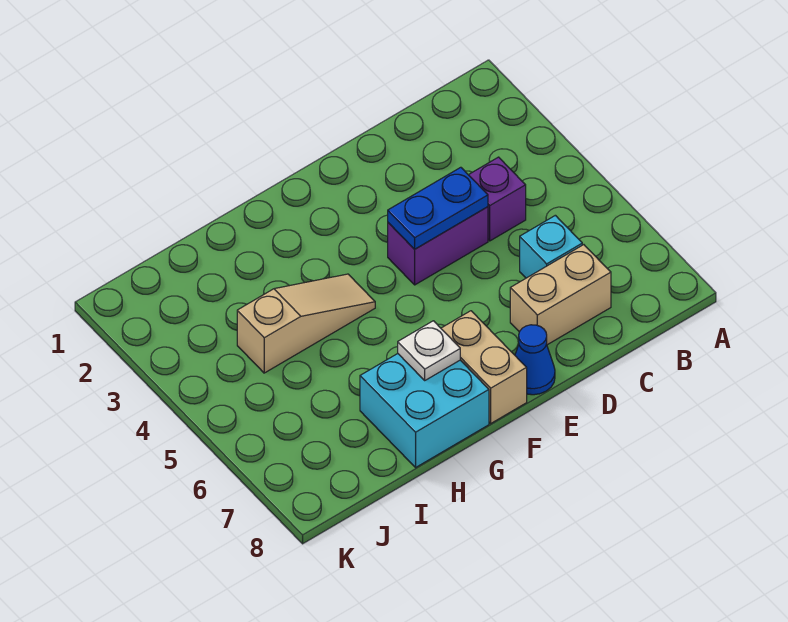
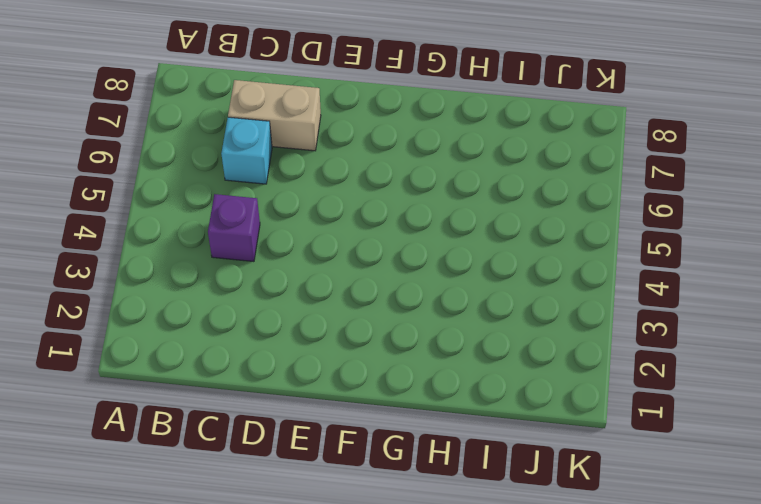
none -> purple brick D4:E4 level 1
none -> blue cone E8 level 1

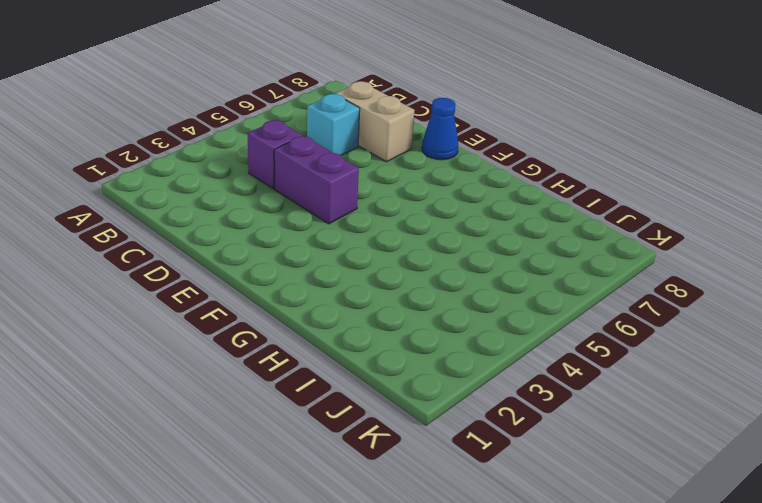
none -> tan brick F7:F8 level 1
none -> tan slope G4:I4 level 1 top I

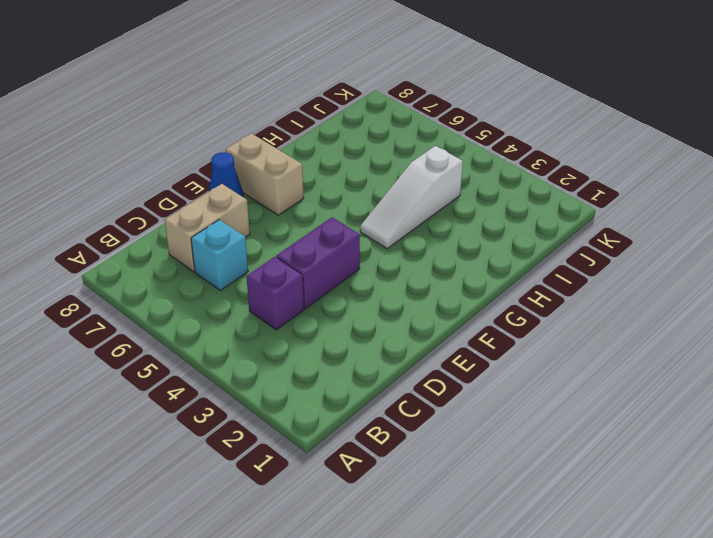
white slope G4:I4 level 1 top I -> tan slope G4:I4 level 1 top I
none -> cyan brick G7:H8 level 1
none -> blue plate D4:E4 level 2

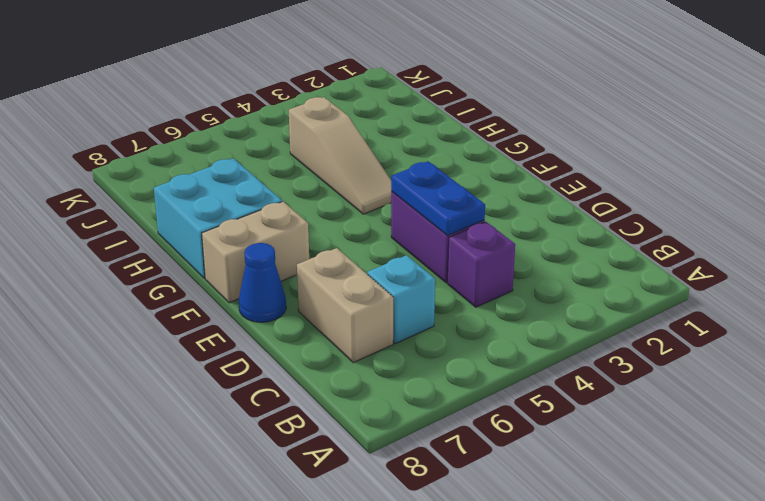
none -> white plate G7 level 2

